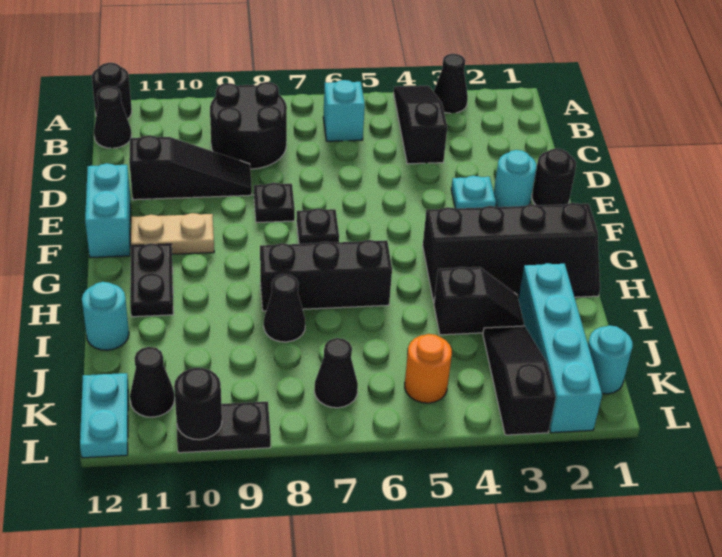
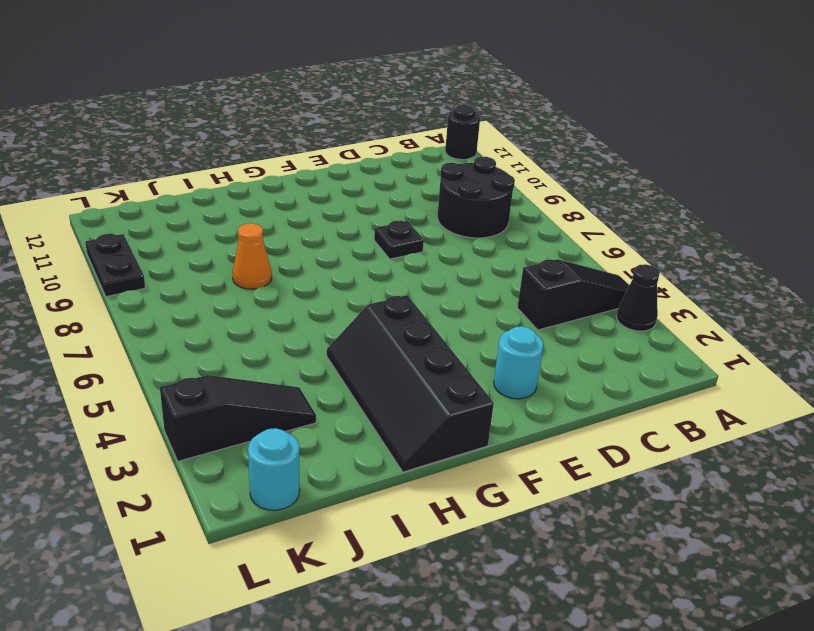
orange cone I8 level 1 -> black cone I8 level 1
none -> cyan brick B6 level 1
none -> black cone B12 level 1
none -> black slope D9:D11 level 1 top 11

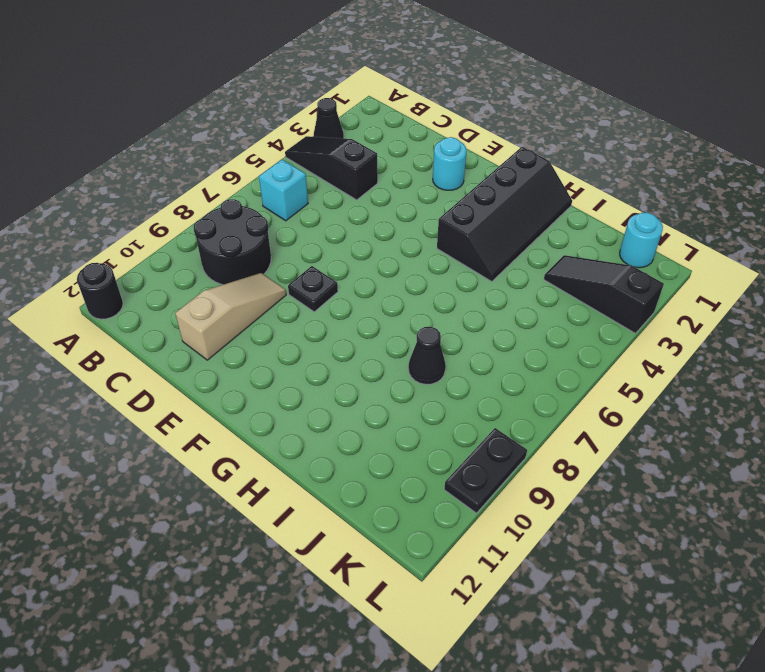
tan slope D9:D11 level 1 top 11 -> black slope D9:D11 level 1 top 11
none -> black cone B12 level 1
none -> black round brick E1 level 1
none -> cyan plate E3 level 1

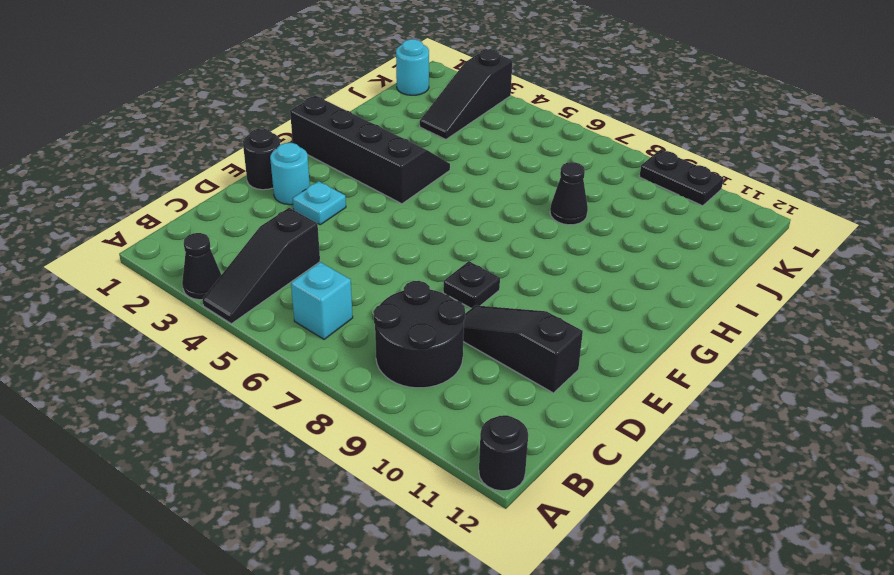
none -> black cone B12 level 1
none -> cyan brick E12:F12 level 1
none -> black plate F7 level 1

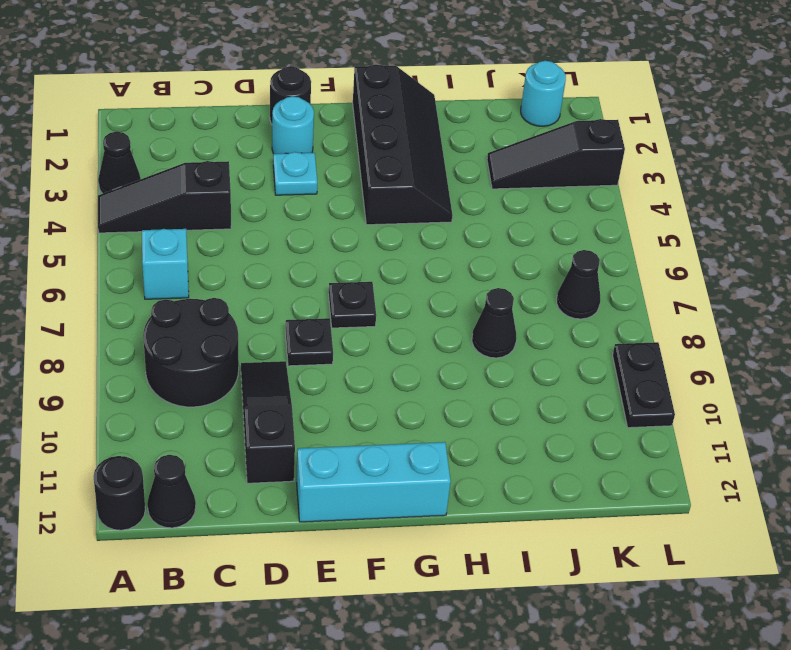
cyan brick E12:G12 level 1 -> cyan brick E12:F12 level 1
none -> tan plate F10:F11 level 1
none -> black plate G11:H11 level 1
none -> black brick H6:H8 level 1

